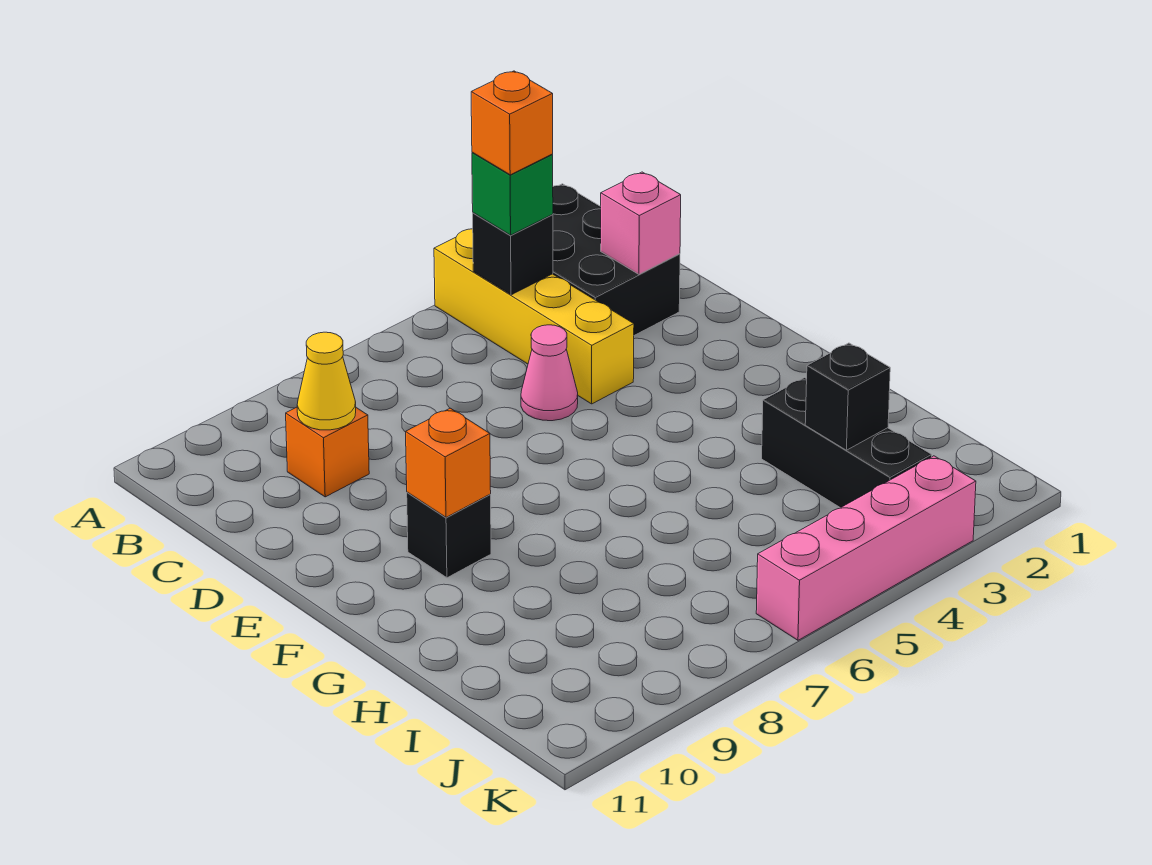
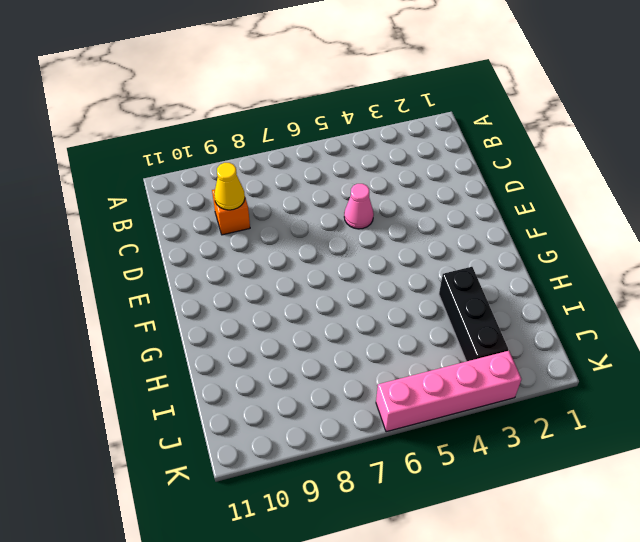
none -> black brick A2:C3 level 1
none -> yellow brick A4:D4 level 1
none -> black brick F9 level 1

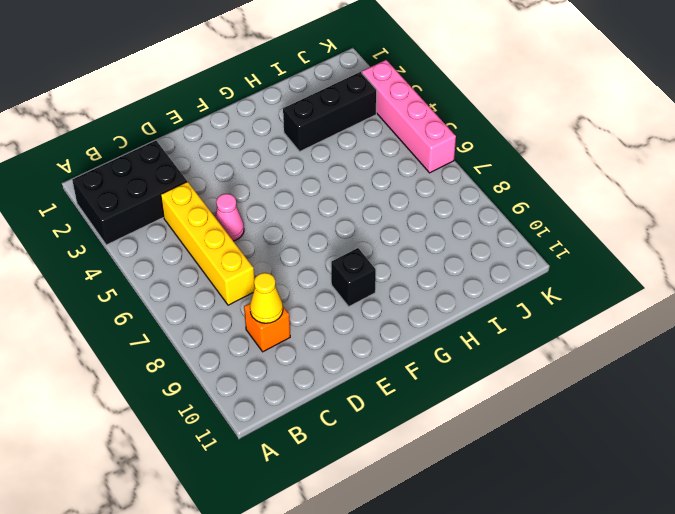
yellow brick C4:C7 level 1 -> yellow brick A4:D4 level 1
none -> black brick B4 level 2
none -> pink brick C2 level 2
none -> orange brick F9 level 2

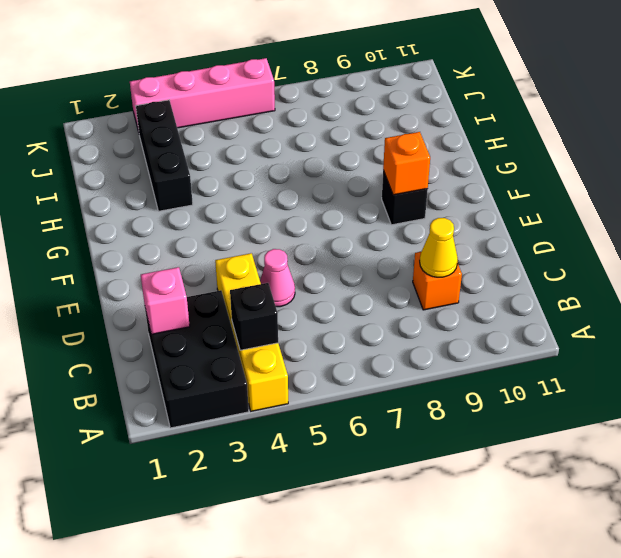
none -> black brick I3 level 2
none -> green brick B4 level 3
none -> orange brick B4 level 4

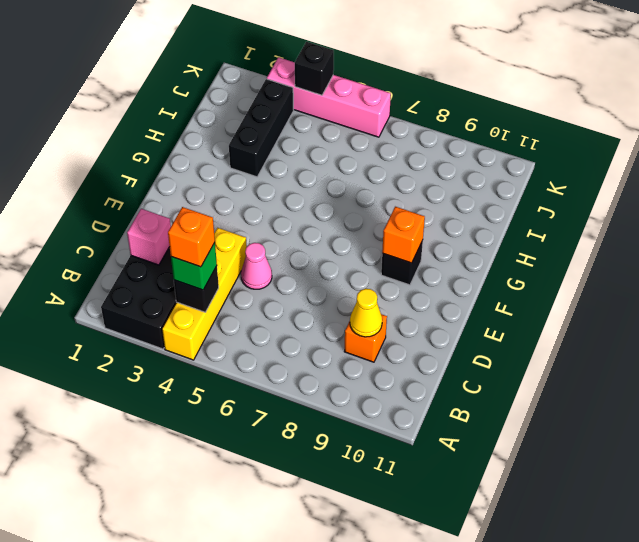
black brick K4 level 2 -> black brick I3 level 2

